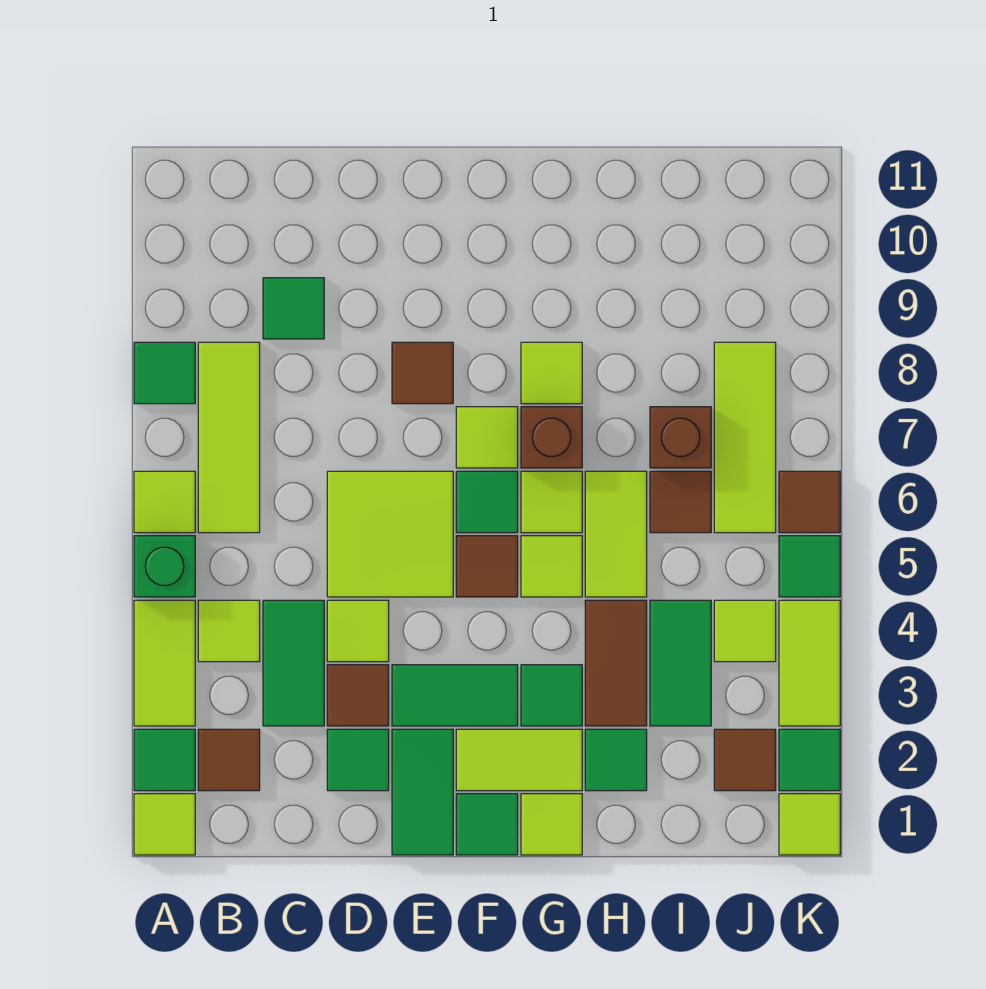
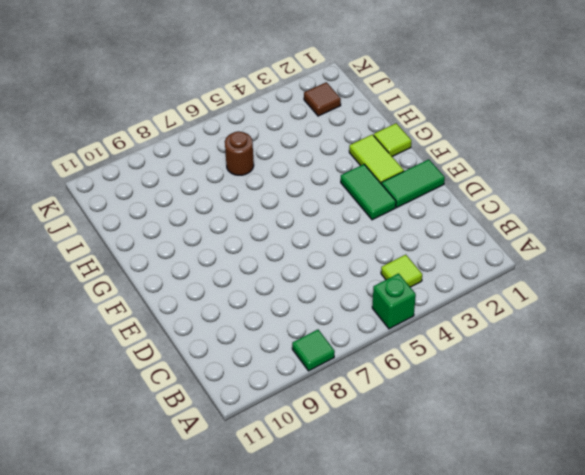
brown round brick I6 level 1 -> brown tile I6 level 1
none -> lime tile A1 level 1
none -> green tile A2 level 1
none -> lime tile A3:A4 level 1
none -> lime tile A6 level 1

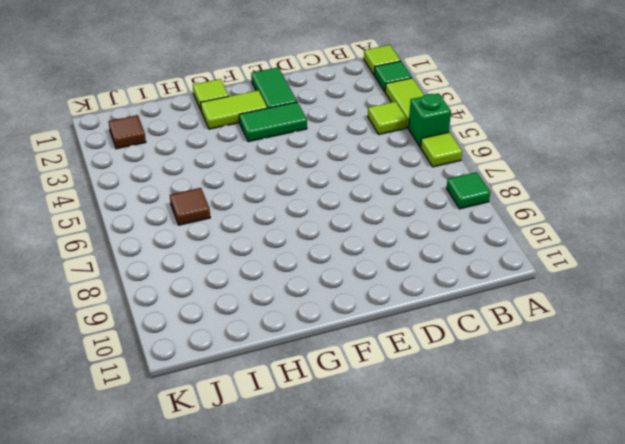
none -> brown tile B2 level 1
none -> lime tile B6:B8 level 1
none -> green tile C3:C4 level 1
none -> green tile C9 level 1

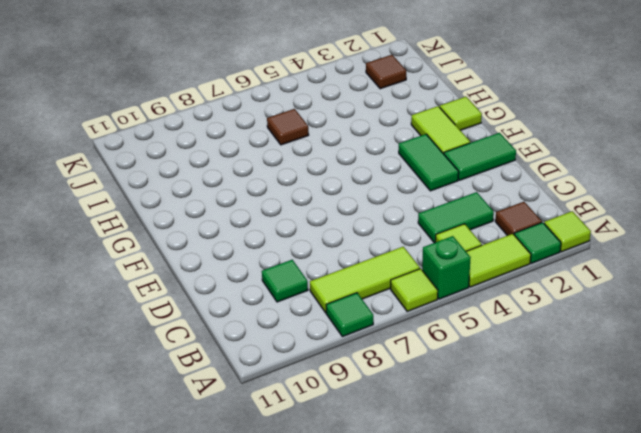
none -> green tile D2 level 1
none -> brown tile D3 level 1
none -> lime tile D4 level 1
none -> lime tile D5:E6 level 1

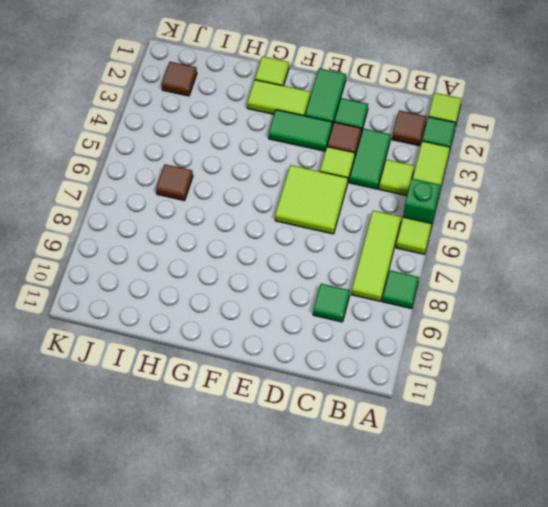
none -> brown tile E8 level 1
none -> green tile F1 level 1
none -> brown tile F5 level 1
none -> green tile F6 level 1

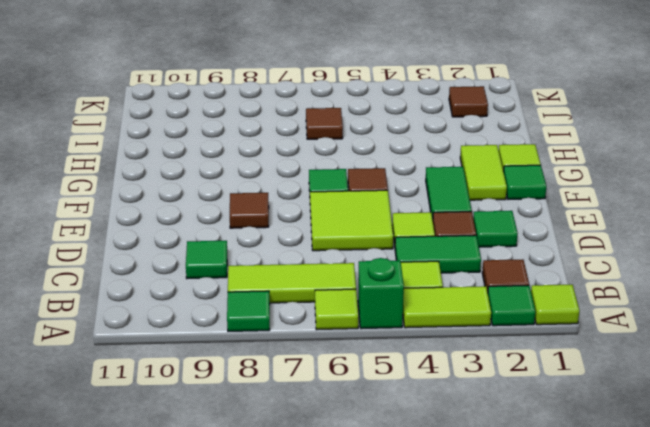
none -> green tile E1:E2 level 1
none -> lime tile F7 level 1
none -> green tile G3 level 1
none -> lime tile G5 level 1

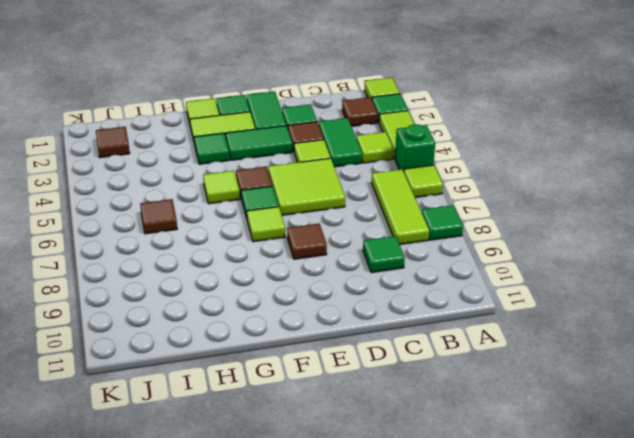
none -> lime tile G6 level 1
none -> brown brick G7 level 1
none -> lime tile G8 level 1
none -> green tile H2 level 1

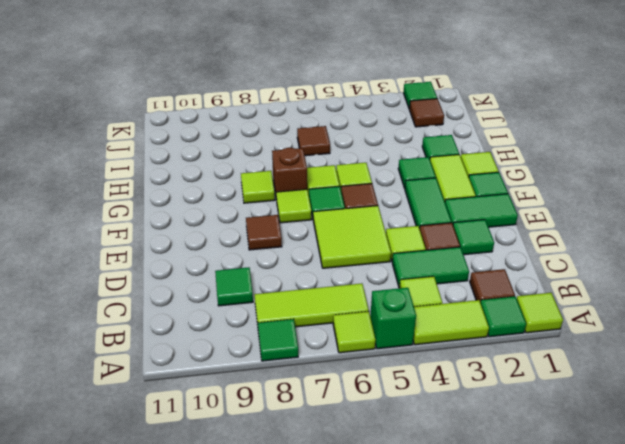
none -> brown tile H3:H4 level 1
none -> lime tile H5:H6 level 1
none -> green tile I3:I4 level 1
none -> brown brick I7 level 1

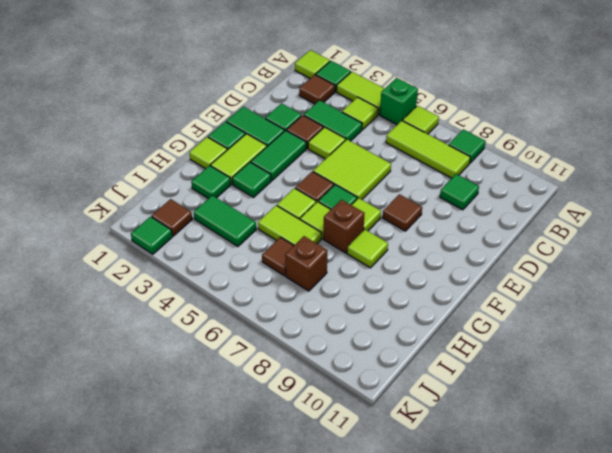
none -> brown tile H3:H4 level 1
none -> lime tile J4 level 1
none -> lime tile J6:J8 level 1
none -> lime tile K1 level 1

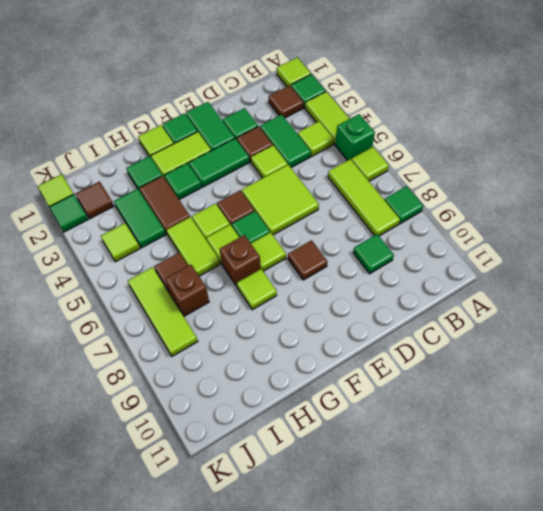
none -> lime tile K3:K4 level 1
none -> green tile K5 level 1
none -> brown tile K6 level 1

